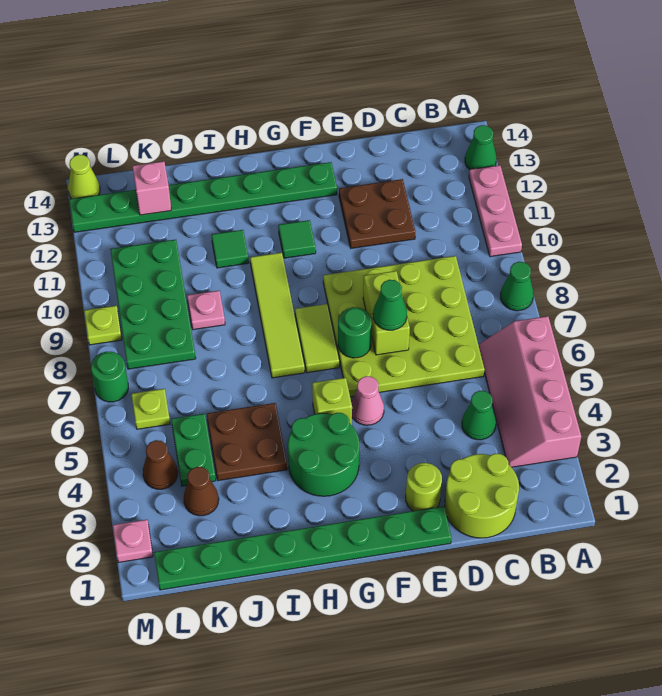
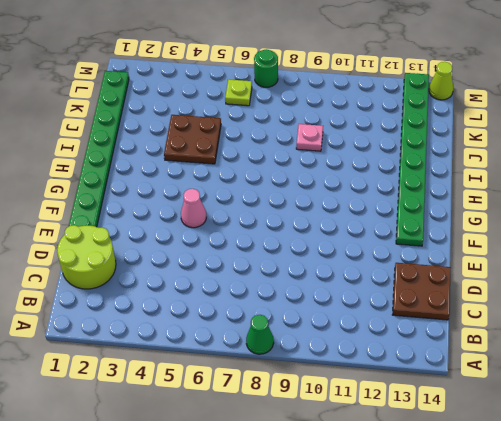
brown plate C13:D14 level 1 -> brown plate D11:E12 level 1
none -> pink slope A3:B6 level 1 top A
none -> pink plate A10:A12 level 1
none -> green cone A13 level 1
none -> green cone C4 level 1

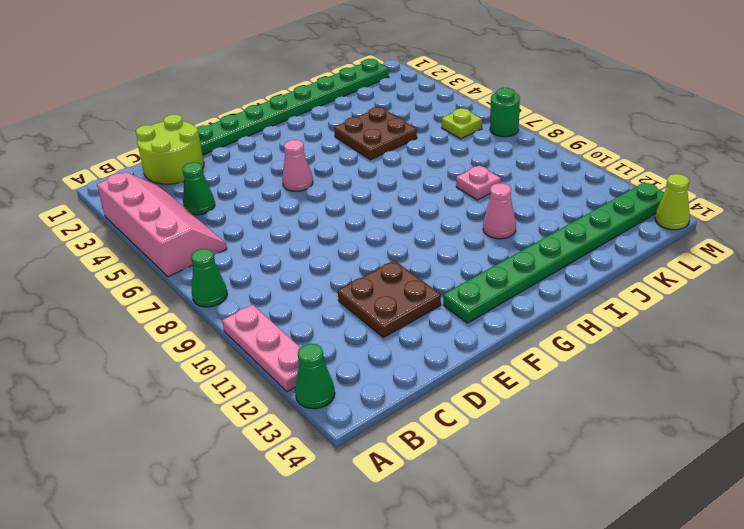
pink cone I11 level 1 -> green tile I11 level 1
none -> lime plate C6:F9 level 1
none -> lime round brick E2 level 1
none -> green round brick G3:H4 level 1
none -> lime brick G5 level 1

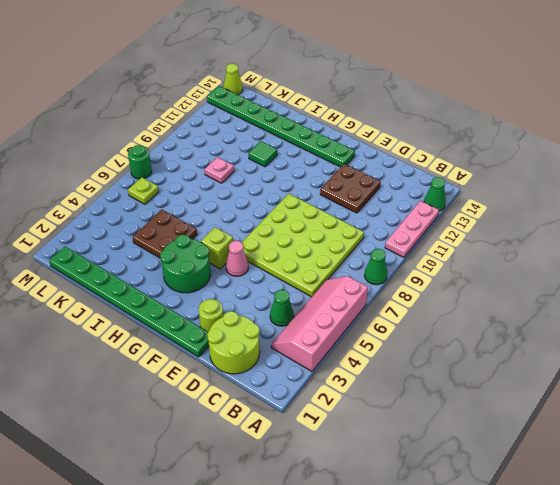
none -> lime tile G7:G8 level 1
none -> green tile G11 level 1
none -> lime tile H7:H10 level 1
none -> brown cone K3 level 1

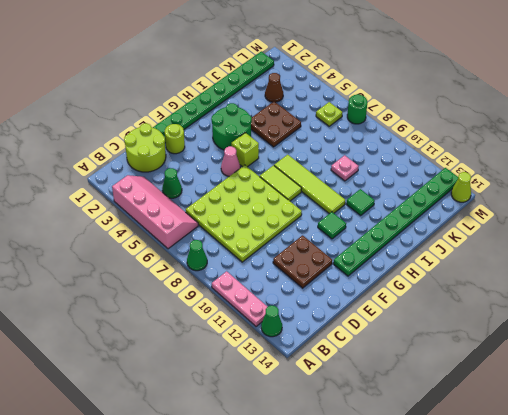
none -> green plate K4:K5 level 1
none -> green plate K8:L11 level 1
none -> brown cone L4 level 1
none -> pink plate M2 level 1

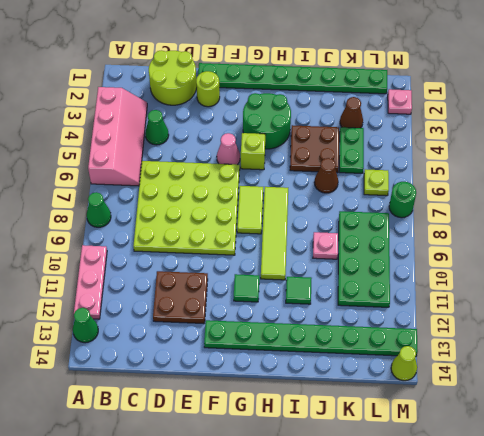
brown cone J6 level 1 -> brown cone L4 level 1
none -> lime plate M9 level 1
none -> lime brick E7:E8 level 2
none -> green round brick F7 level 2
none -> pink brick K13 level 2

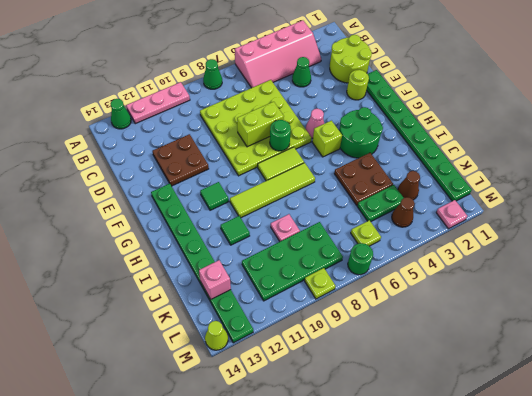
none -> green cone E7 level 3

